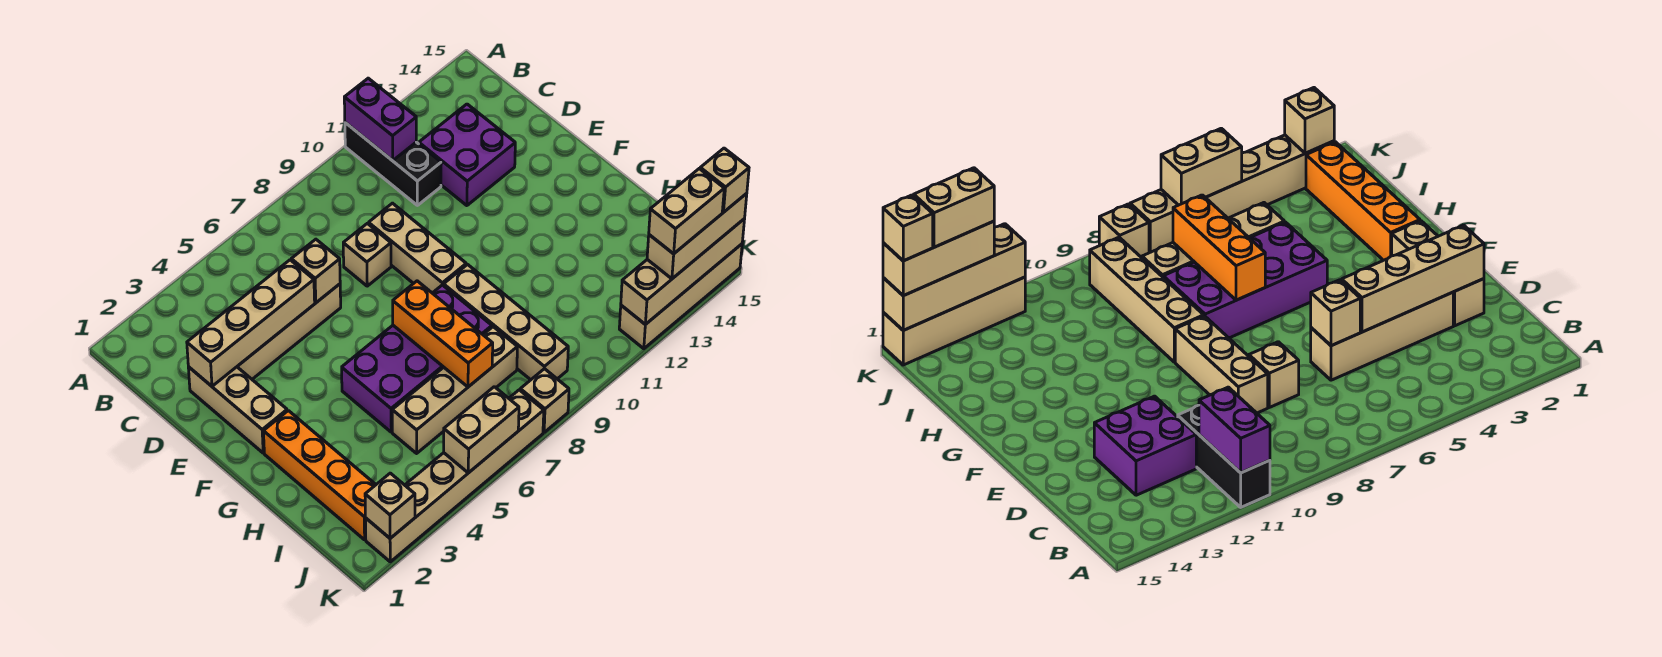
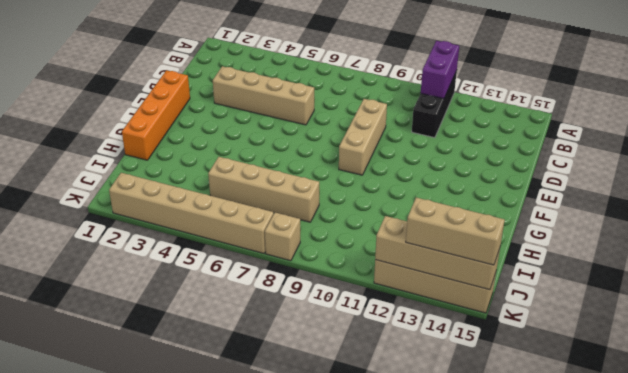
orange brick E1:H1 level 1 -> orange brick G2:J2 level 1
none -> purple brick C12:D13 level 1
none -> tan brick D2:F2 level 1
none -> tan brick D8 level 1

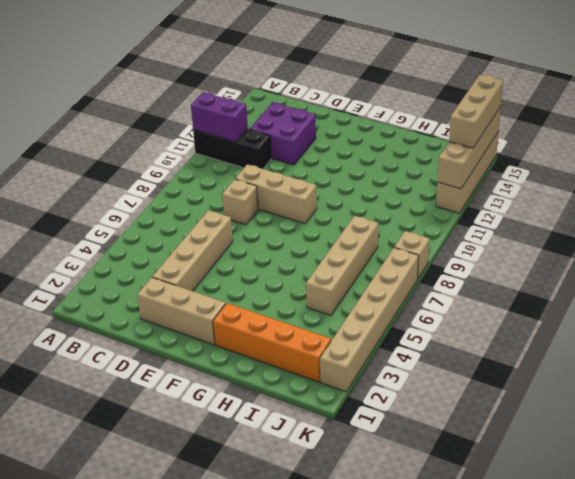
none -> purple brick G5:H8 level 1
none -> tan brick G9:J9 level 1
none -> tan brick D2:D5 level 2

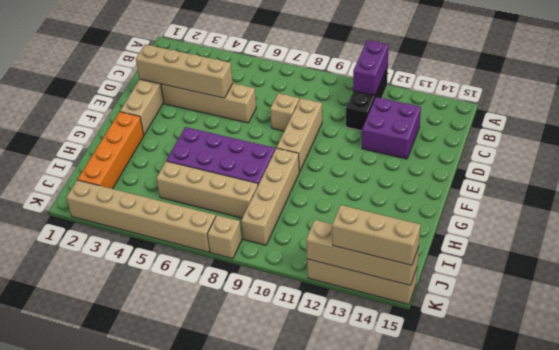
none -> tan brick D6 level 2
none -> orange brick G7:I7 level 2
none -> tan brick K2 level 2

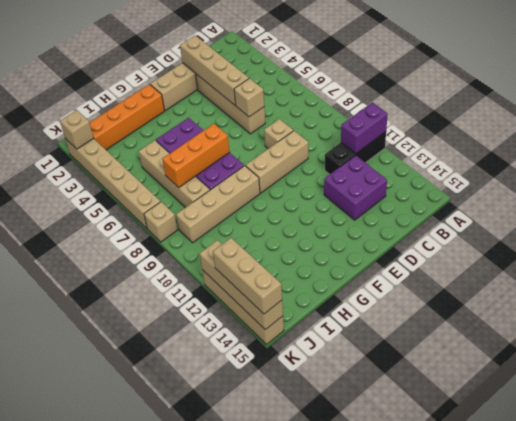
none -> tan brick K5:K6 level 2
none -> tan brick K13:K14 level 4
none -> tan brick K15 level 4

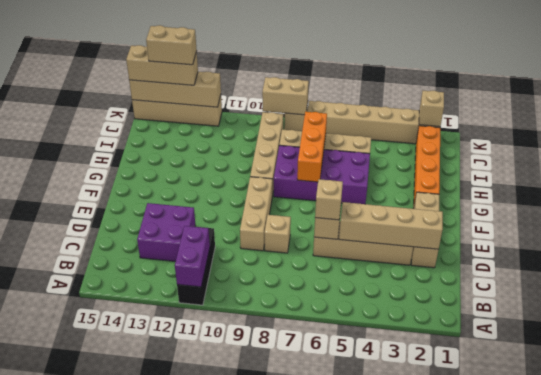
tan brick D6 level 3 -> tan brick K15 level 4
tan brick K8:K9 level 2 -> tan brick K5:K6 level 2

